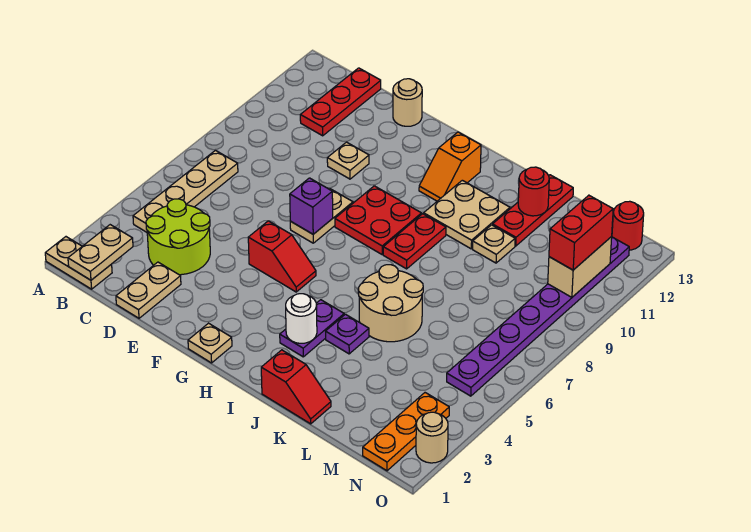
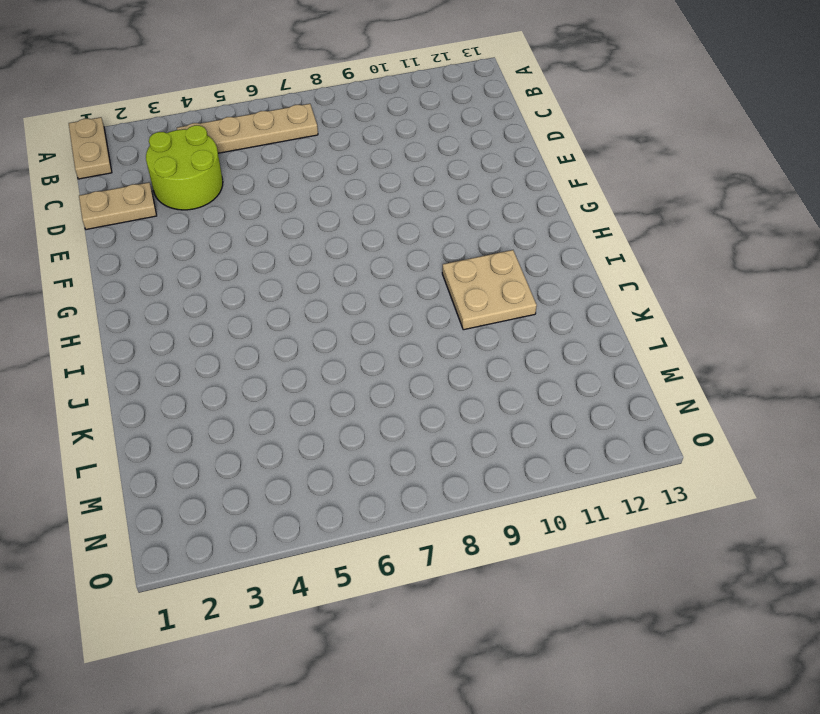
none -> red plate C11:C13 level 1
none -> tan plate E10 level 1
none -> tan round brick E13 level 1
none -> red slope F5:G5 level 1 top F

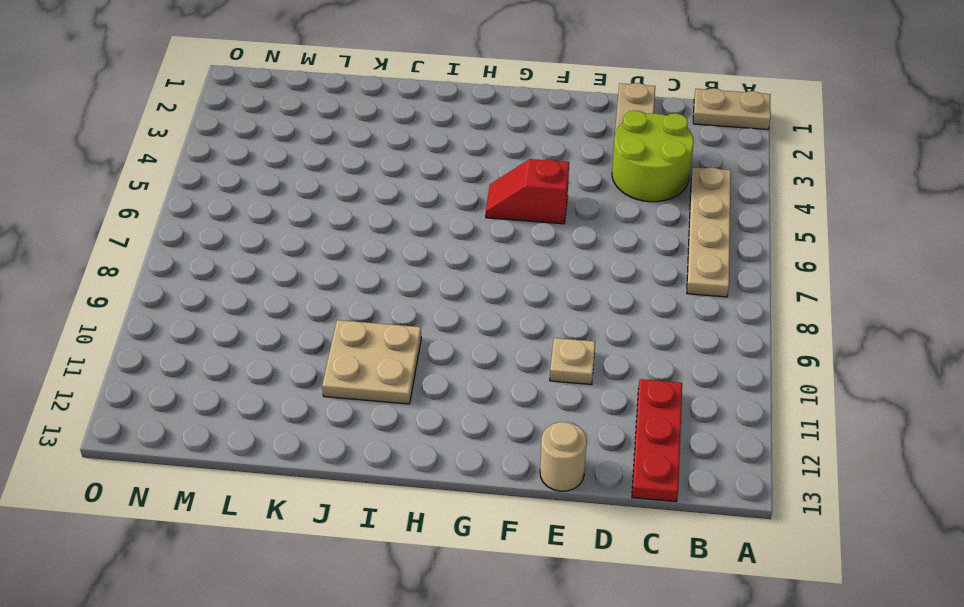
none -> tan plate F7:F8 level 1
none -> tan plate G1 level 1
none -> red plate G8:H9 level 1
none -> orange slope H11:H12 level 1 top 12

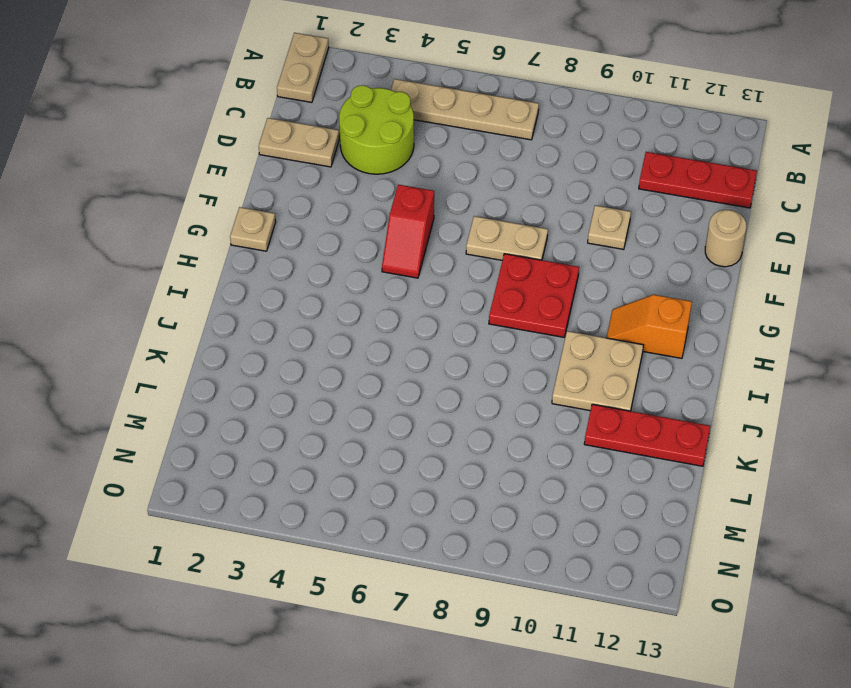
none -> purple plate I3:I4 level 1
none -> red plate I8:I9 level 1
none -> red slope J1:K1 level 1 top J
none -> purple plate J4 level 1

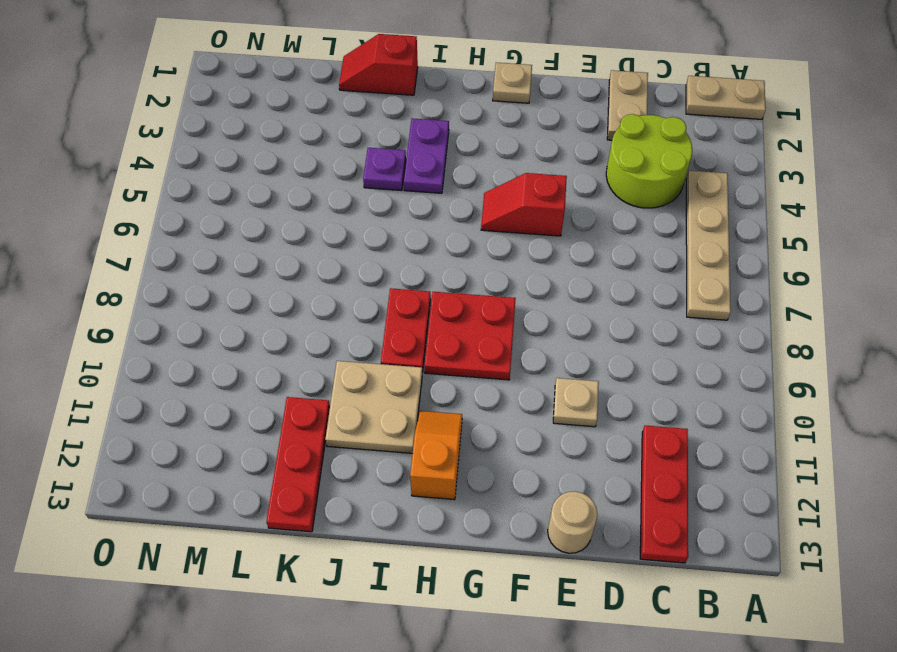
none -> tan plate F7:F8 level 1
none -> tan round brick J5:K6 level 1
none -> tan plate K10 level 1
none -> orange plate N1:N3 level 1

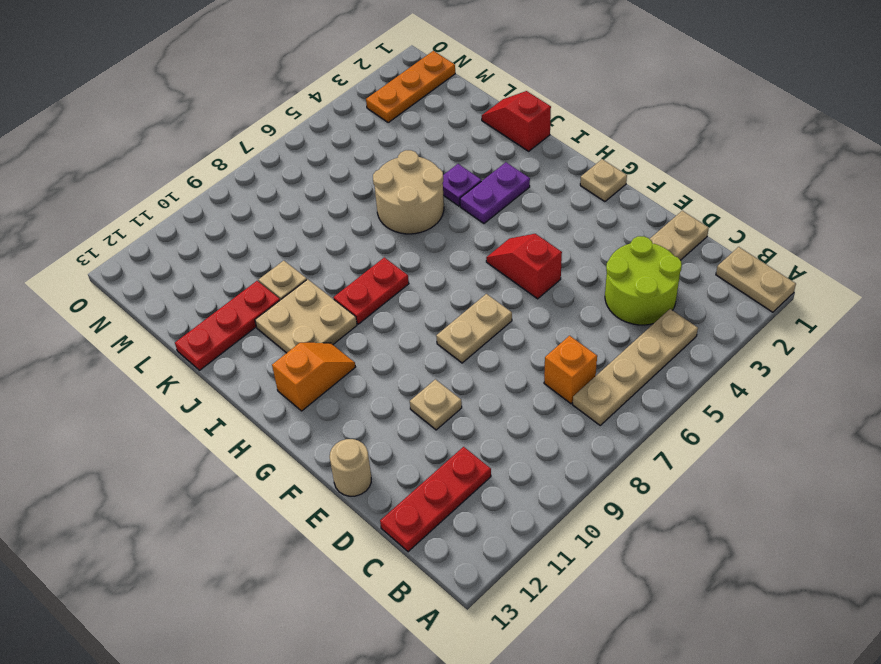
orange brick C7 level 1 -> none
none -> red plate G8:H9 level 1
none -> purple plate N5:N12 level 1
none -> red round brick N13 level 1
none -> tan round brick O2 level 1

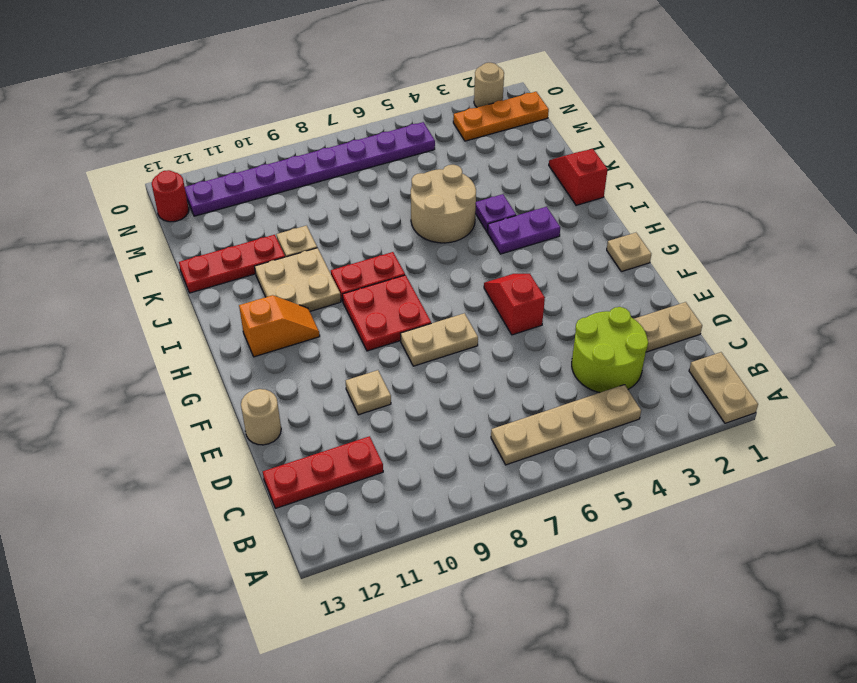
none -> tan plate B1:B2 level 2
none -> purple brick F7 level 2
none -> white round brick I3 level 2
none -> red round brick K12 level 2

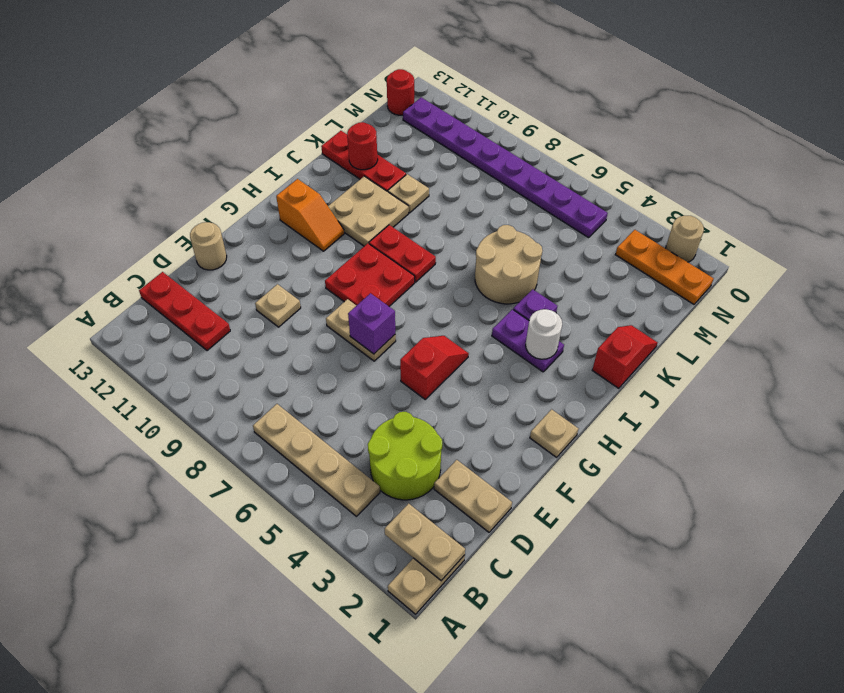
none -> tan brick N10:N11 level 2
none -> red brick N10:N11 level 3

